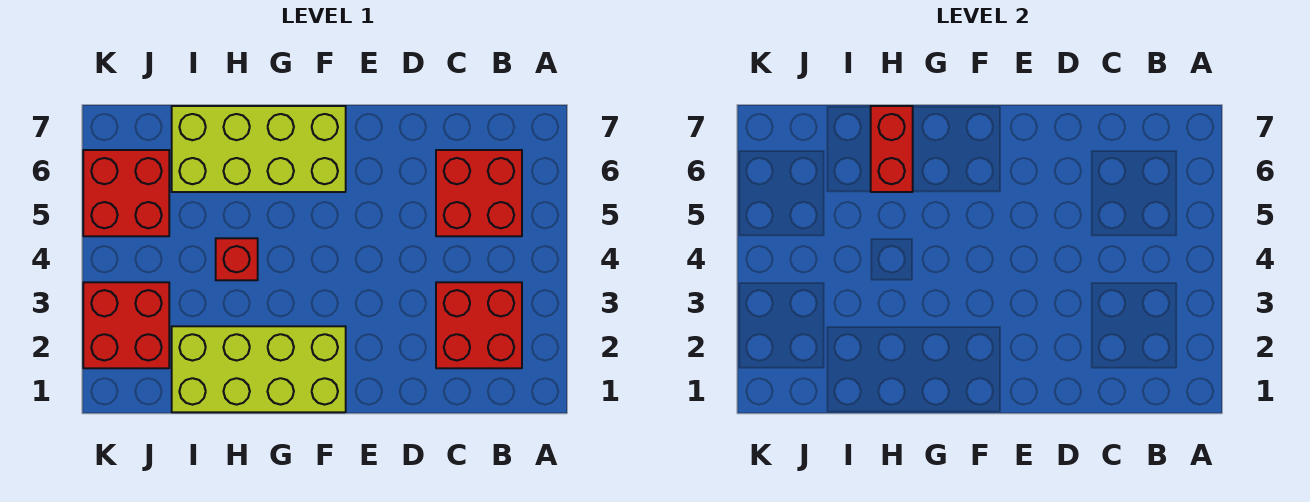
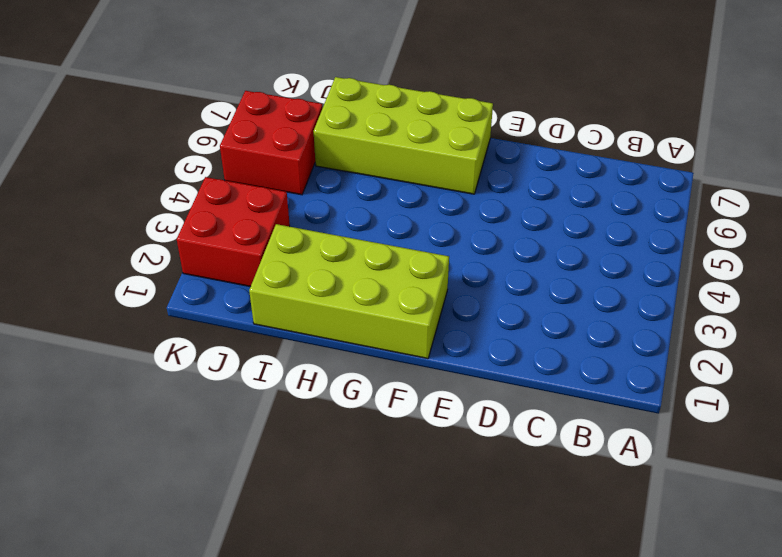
none -> red brick B2:C3 level 1
none -> red brick B5:C6 level 1

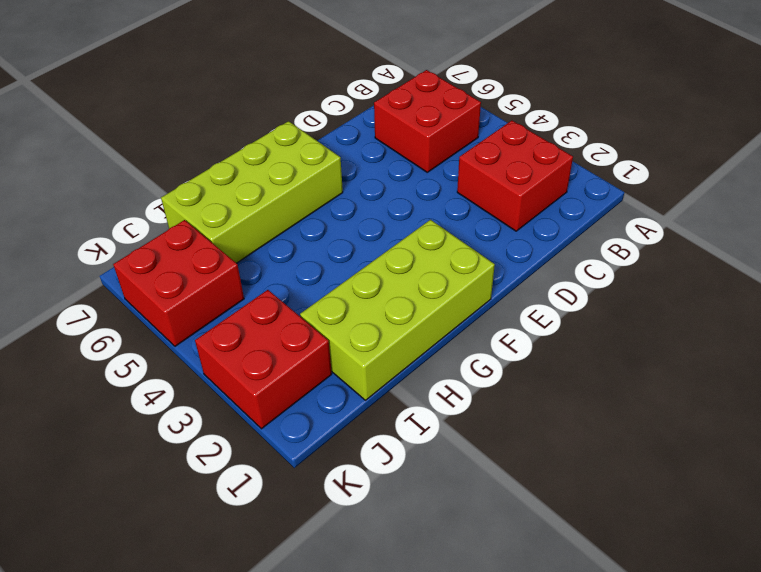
none -> red brick H4 level 1
none -> red brick H6:H7 level 2

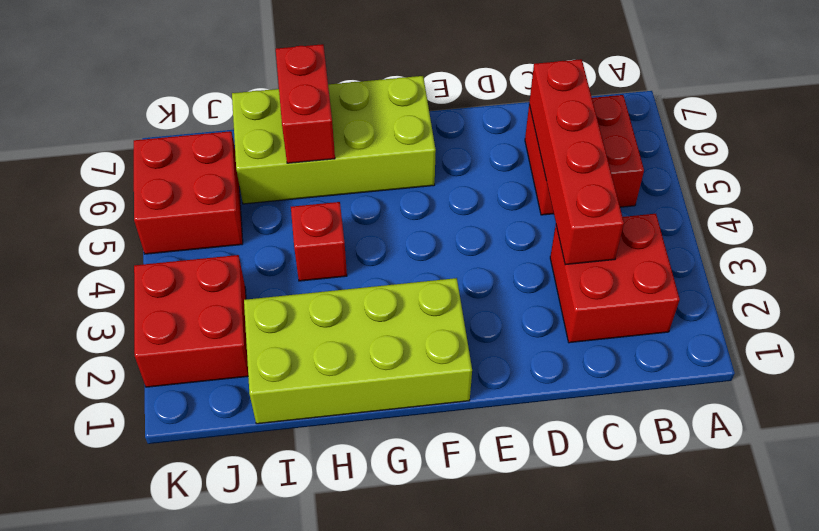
red brick C3:C6 level 2 -> none

